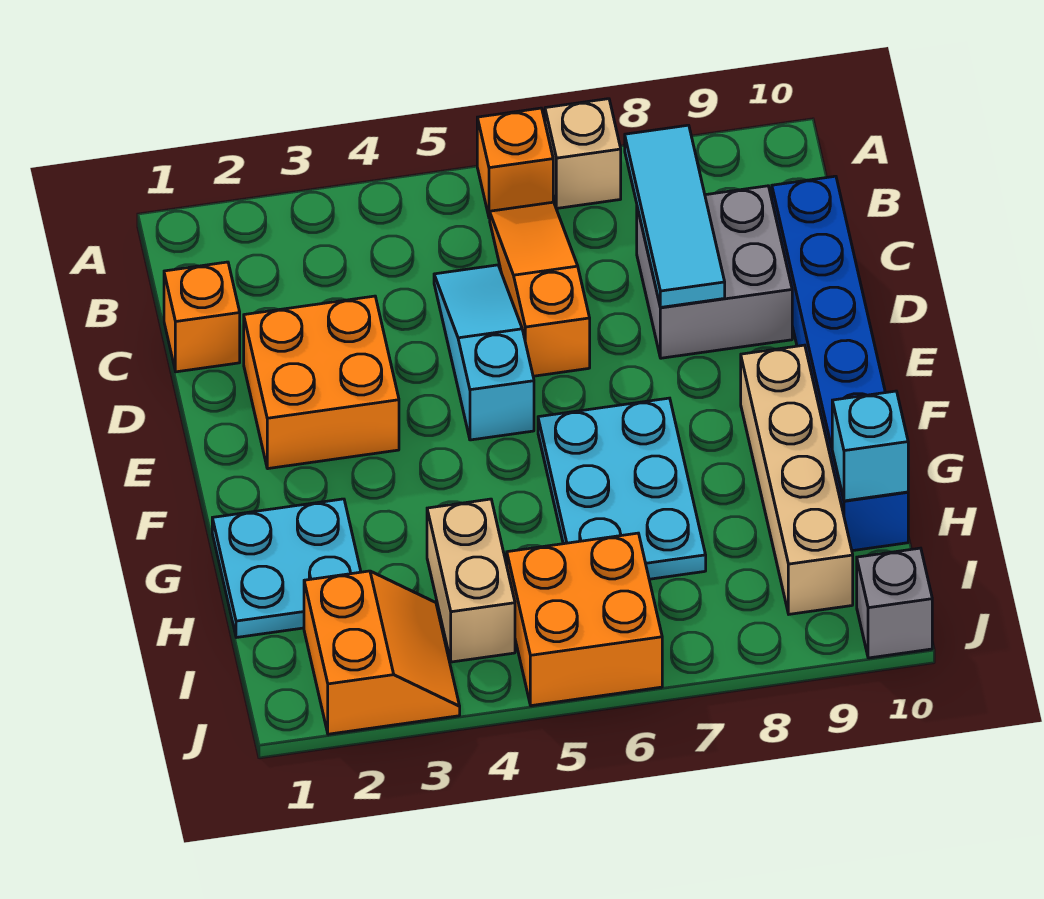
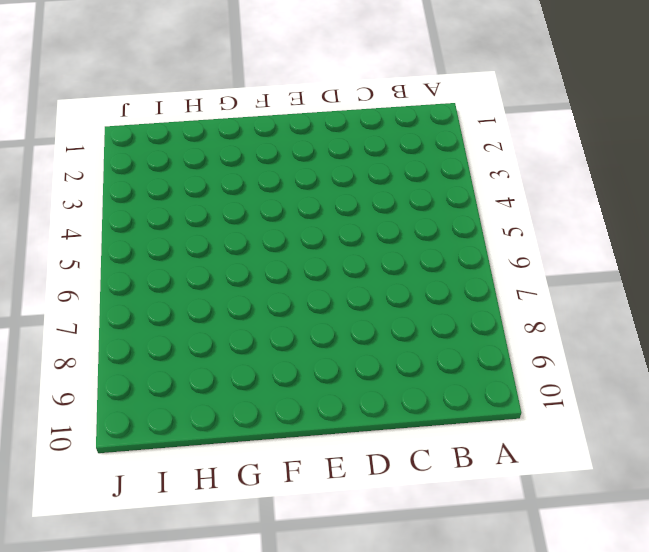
none -> orange brick A6 level 1
none -> tan brick A7 level 1
none -> orange slope B6:D6 level 1 top D

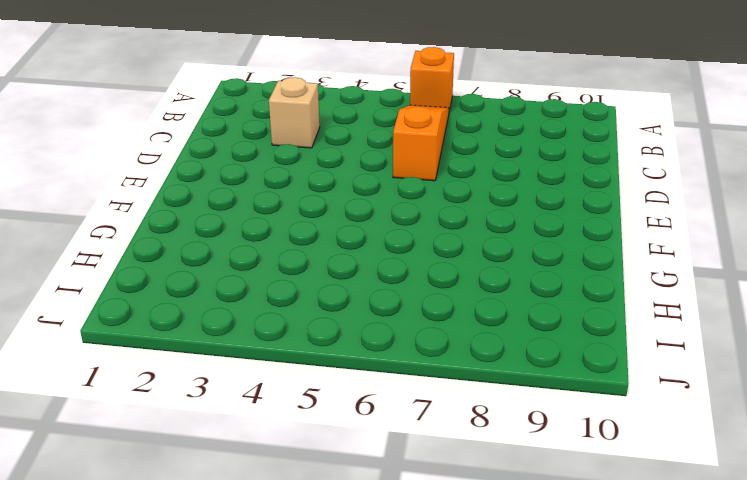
tan brick C3 level 1 -> tan brick A7 level 1
none -> orange brick C1 level 1
none -> cyan slope C5:E5 level 1 top E
none -> grey brick C8:D9 level 1

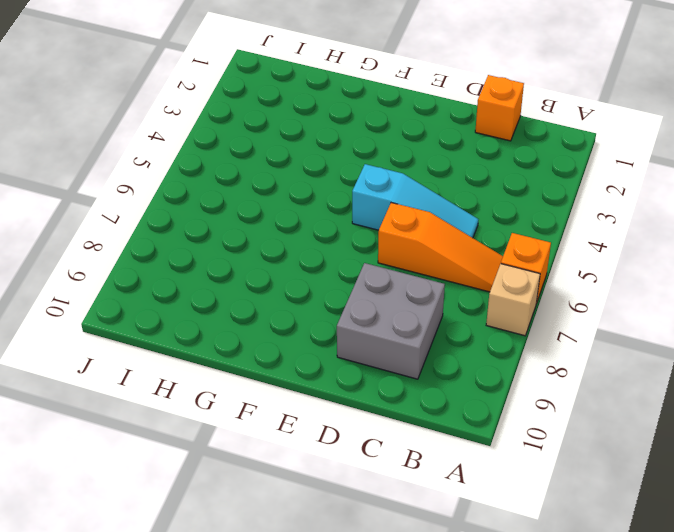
none -> blue brick C10:H10 level 1
none -> orange brick D2:E3 level 1
none -> cyan plate F6:H7 level 1

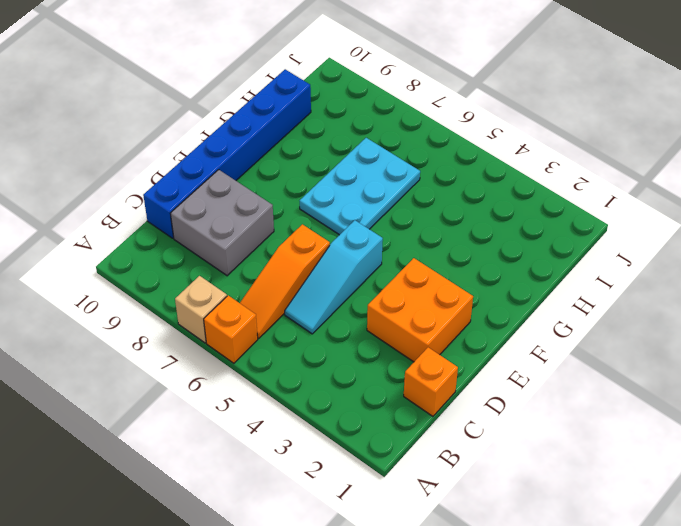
none -> tan brick F9:I9 level 1
none -> cyan plate G1:H2 level 1
none -> tan brick H4:I4 level 1

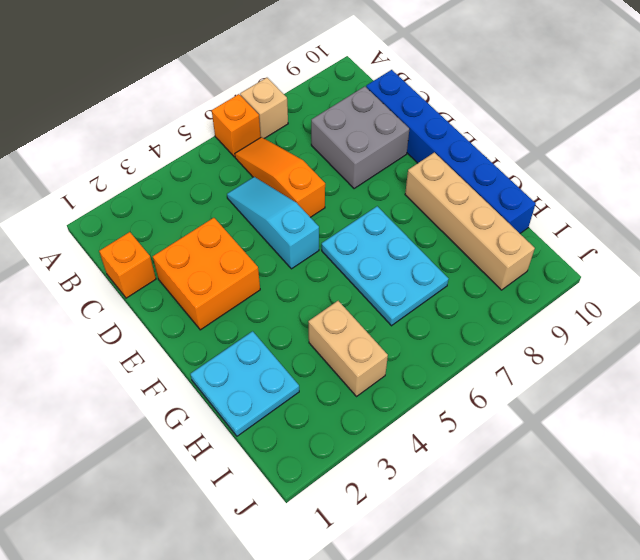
none -> orange slope I2:J3 level 1 top 2
none -> orange brick I5:J6 level 1
none -> grey brick J10 level 1

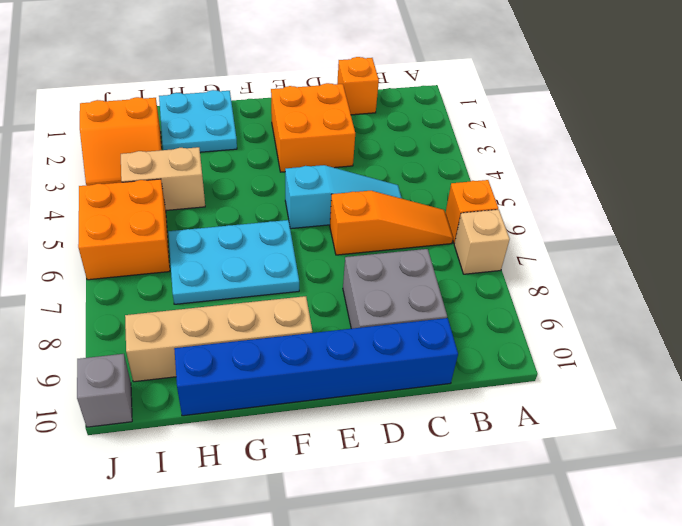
none -> cyan tile B8:D8 level 2
none -> cyan brick H10 level 2

